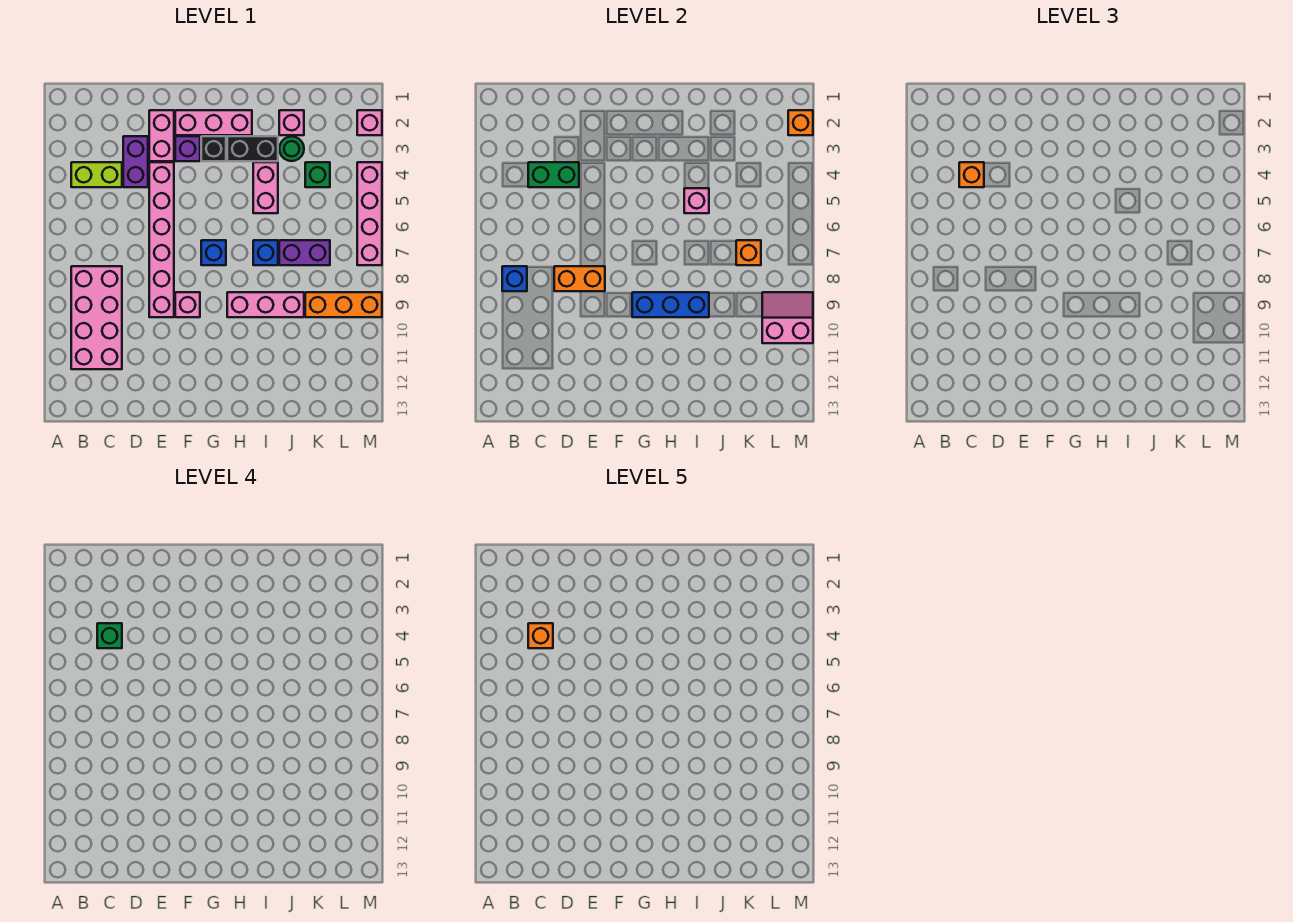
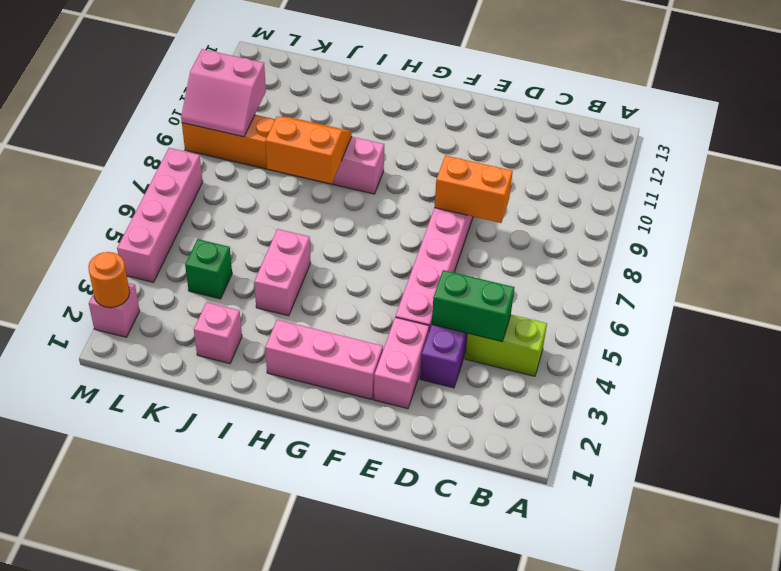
orange slope I8:J9 level 2 top 8 -> blue brick G9:I9 level 2
orange round brick M2 level 2 -> orange brick M2 level 2
none -> pink brick B8:C11 level 1
none -> purple brick F3 level 1
none -> pink brick F9 level 1
none -> black brick G3 level 1

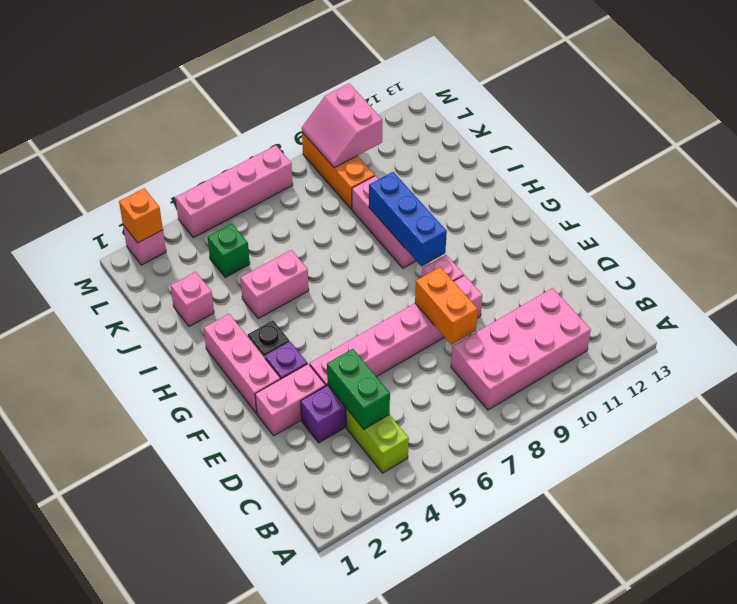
none -> blue brick G7 level 1
none -> black brick H3:I3 level 1
none -> blue brick I7 level 1
none -> green round brick J3 level 1

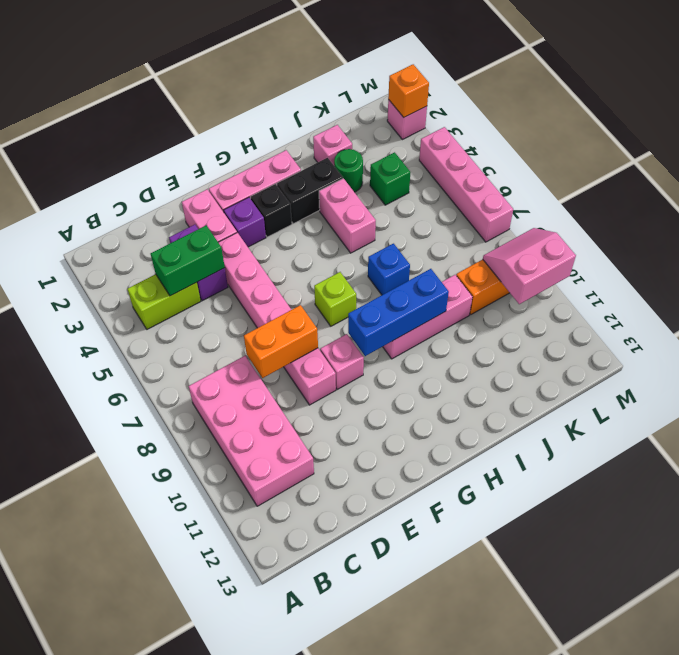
lime brick G7 level 1 -> blue brick G7 level 1
none -> purple brick J7:K7 level 1
none -> blue brick B8 level 2
none -> pink brick I5 level 2
none -> orange brick K7 level 2

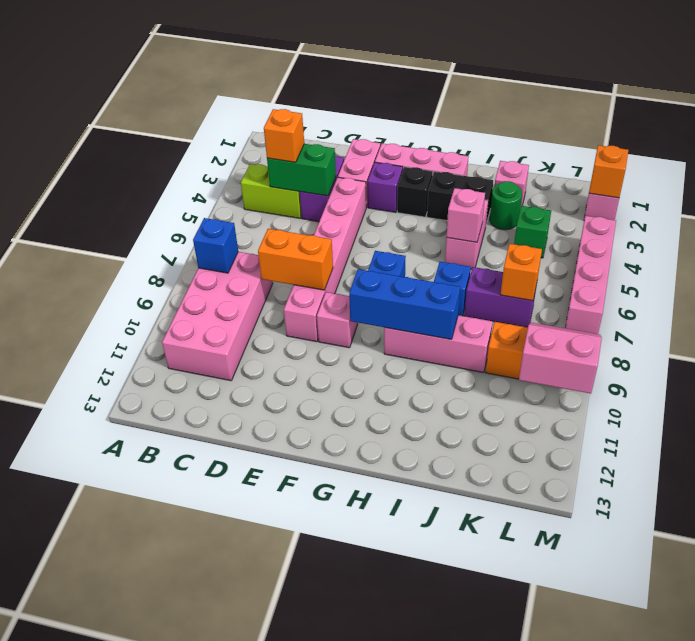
none -> green brick C4 level 4
none -> orange brick C4 level 5

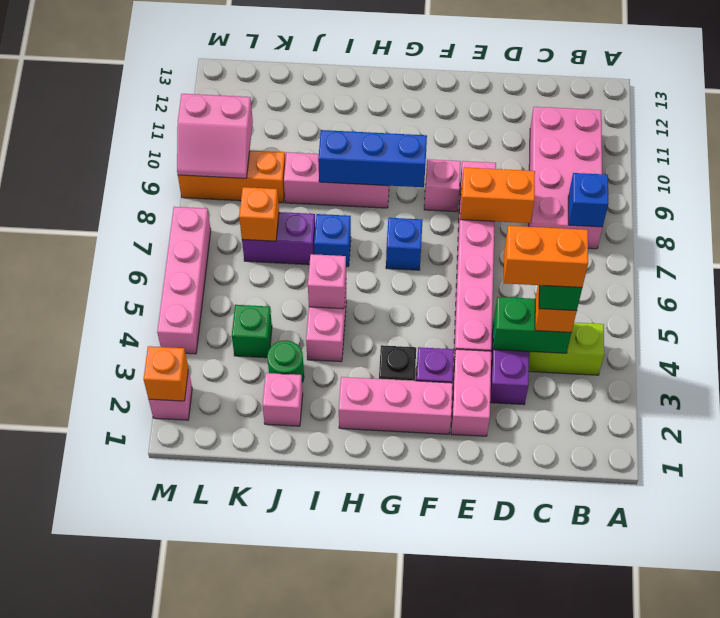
orange brick C4:D4 level 5 -> orange brick C4 level 5
none -> black brick H3:I3 level 1

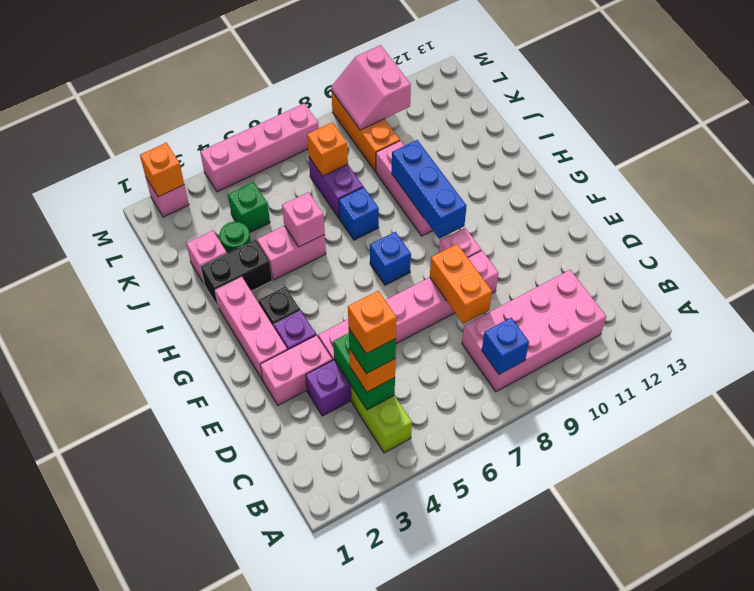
black brick I2:I3 level 1 -> black brick H3:I3 level 1

